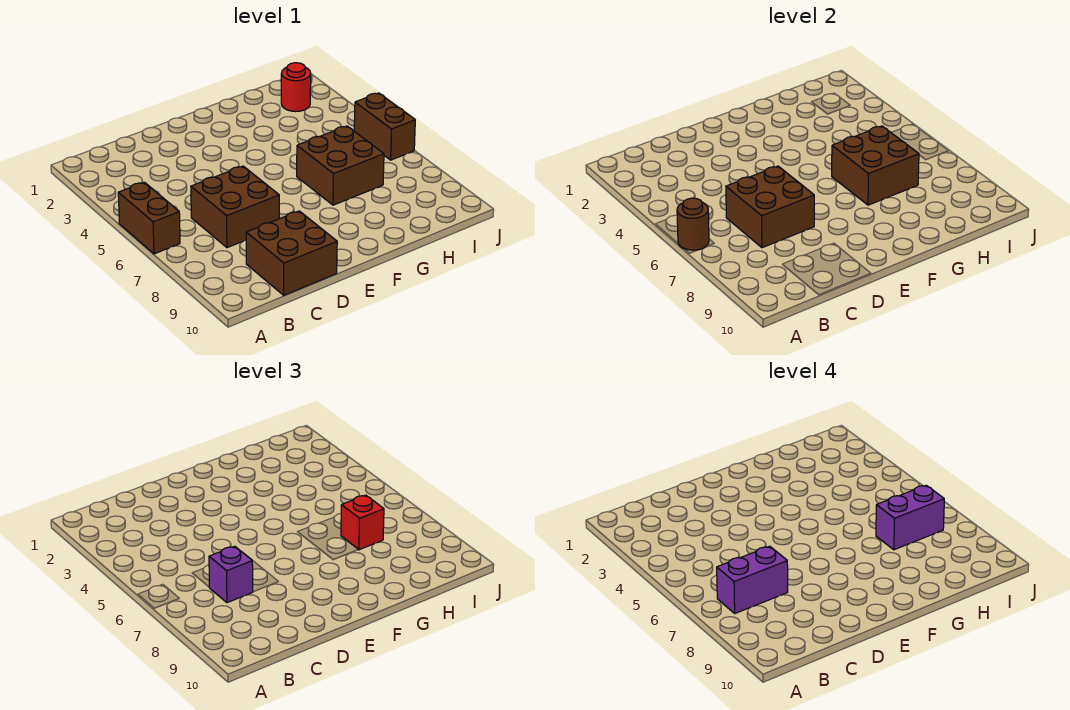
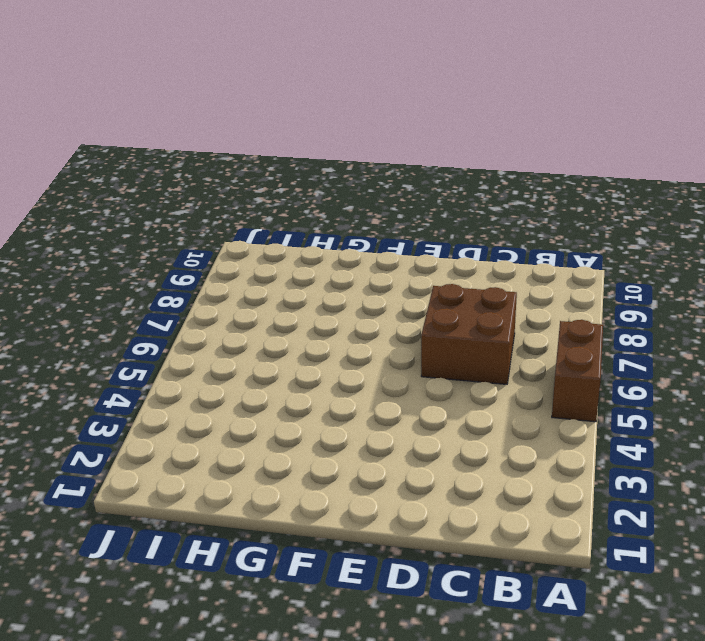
none -> brown brick C9:D10 level 1
none -> brown brick G6:H7 level 1
none -> red round brick I2 level 1

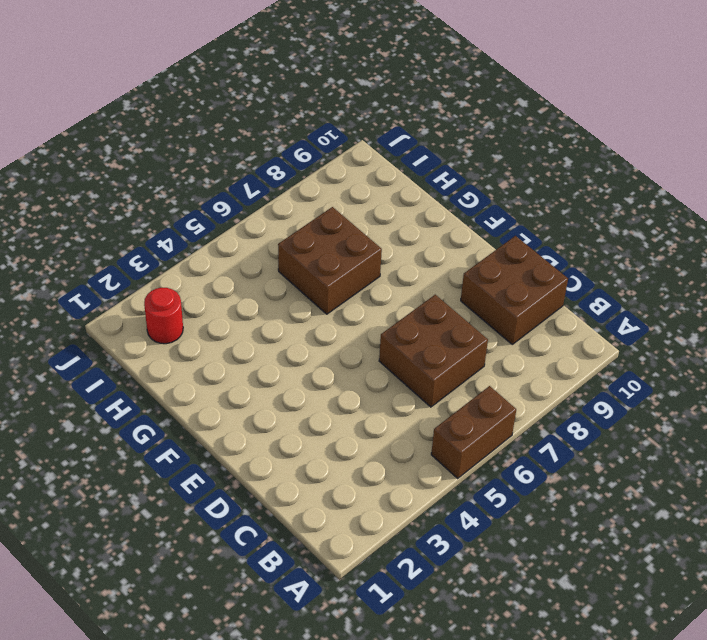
none -> brown brick J5:J6 level 1
none -> brown round brick A6 level 2
none -> brown brick C6:D7 level 2

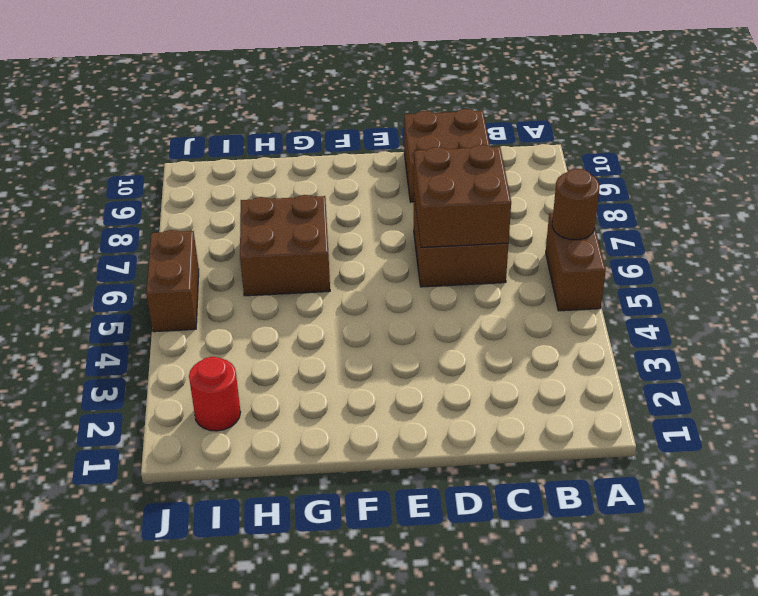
none -> brown brick G6:H7 level 2
none -> purple brick C7 level 3
none -> red brick H7 level 3

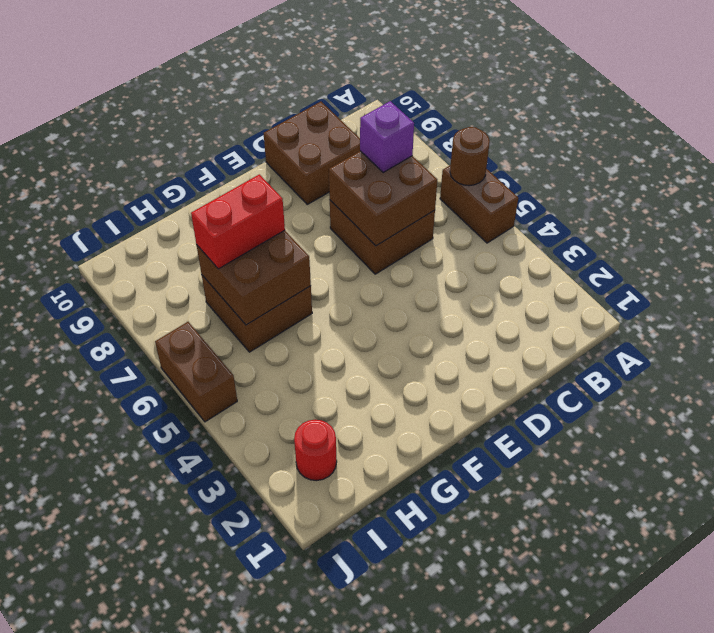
red brick G7:H7 level 3 -> red brick H7 level 3
none -> purple brick B7:C7 level 4
none -> purple brick H7:I7 level 4

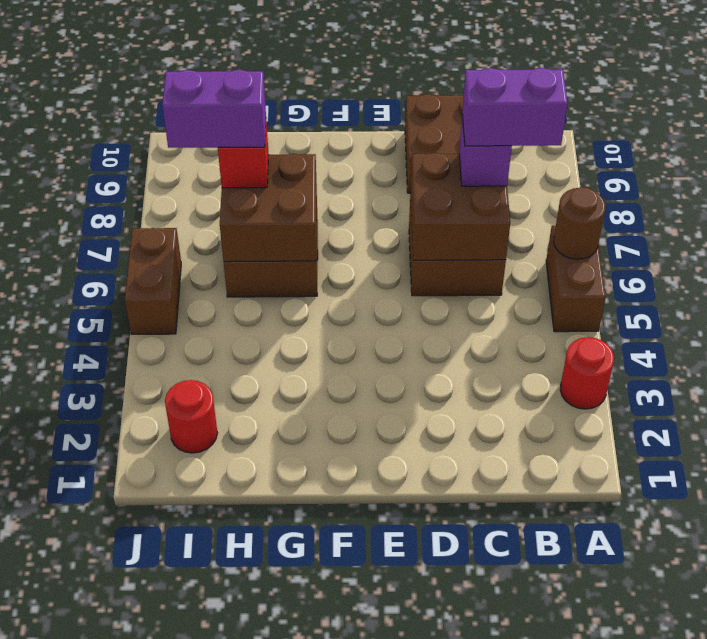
red round brick A3 level 1 -> none

